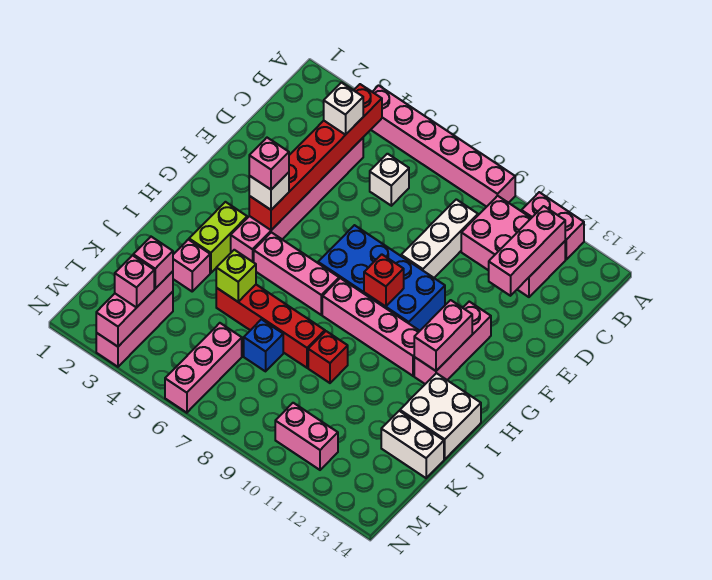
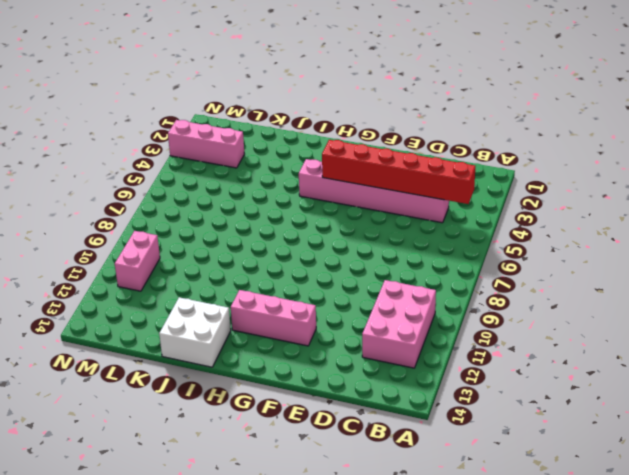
none -> pink brick A4:A9 level 1
none -> pink brick A11:A12 level 1
none -> white brick C6 level 1
none -> white brick C9:E9 level 1

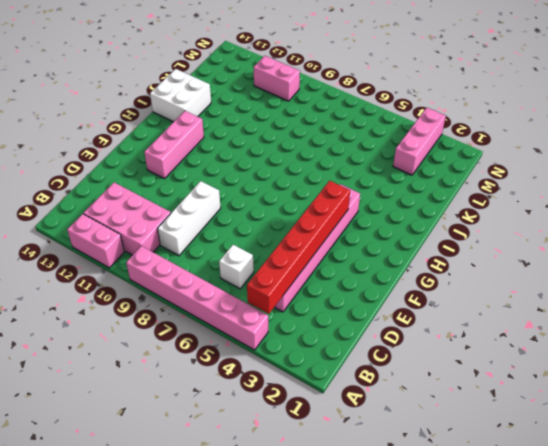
none -> blue brick F7:G10 level 1
none -> lime brick H3:I3 level 1
none -> pink brick H5:H7 level 1
none -> pink brick H8:H11 level 1

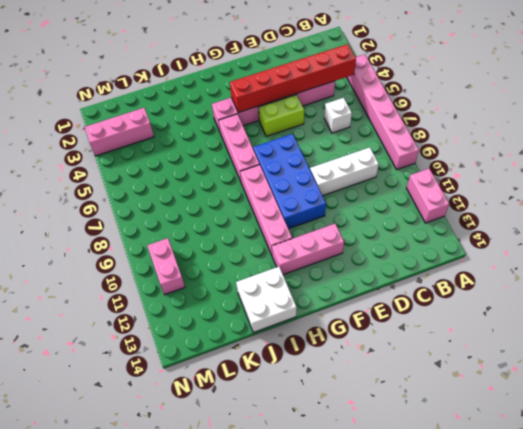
lime brick E5:F5 level 1 -> lime brick H3:I3 level 1
none -> pink brick B10:C12 level 1
none -> pink brick J3 level 1
none -> red brick J5:J8 level 1
none -> red brick J9 level 1

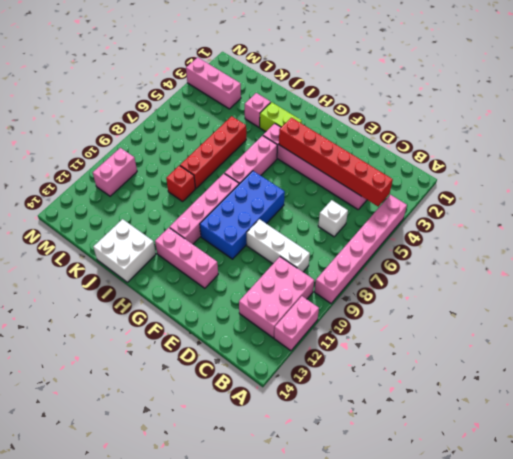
none -> blue brick K7 level 1
none -> white brick K13:K14 level 1
none -> pink brick L6:N6 level 1
none -> pink brick B12:D12 level 2

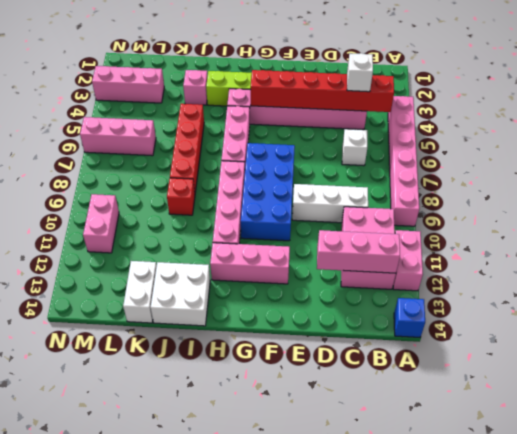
blue brick A14 level 1 -> blue brick K7 level 1
none -> red brick G9 level 2
none -> pink brick G12:H12 level 2
none -> lime brick J5 level 2
none -> pink brick L3:N3 level 2

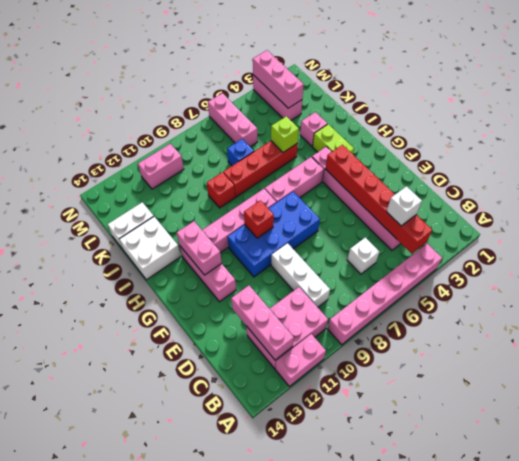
none -> white brick G4 level 3
none -> pink brick L3 level 3
none -> pink brick M3 level 3
none -> pink brick G4 level 4

